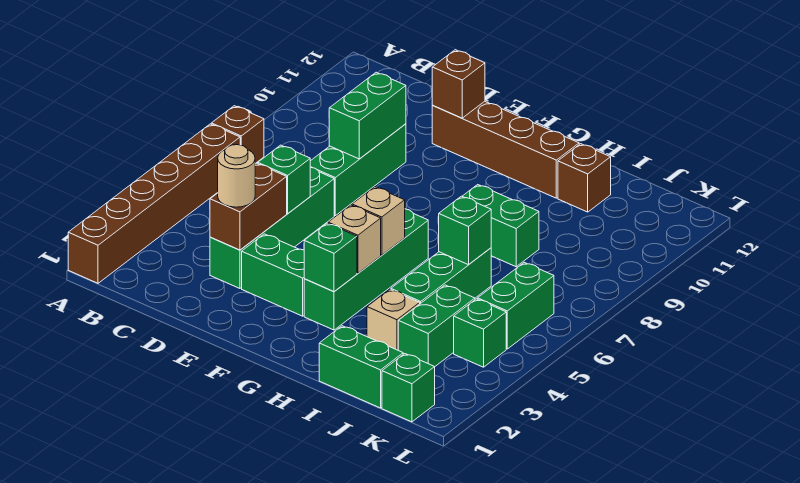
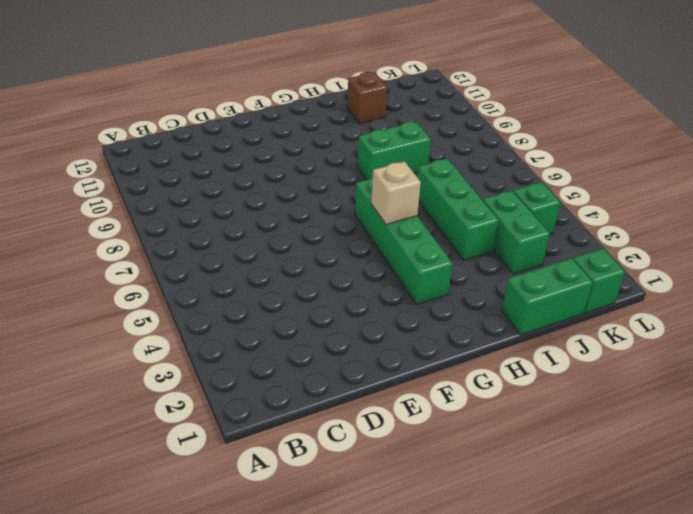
none -> brown brick A1:A6 level 1
none -> brown brick A7 level 1
none -> green brick D3:D6 level 1

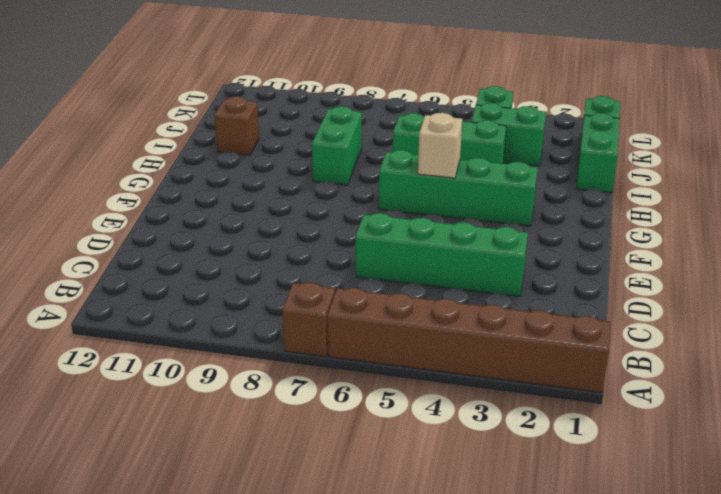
none -> green brick D7:D9 level 1
none -> green brick E3:F3 level 1
none -> brown brick E11:H11 level 1

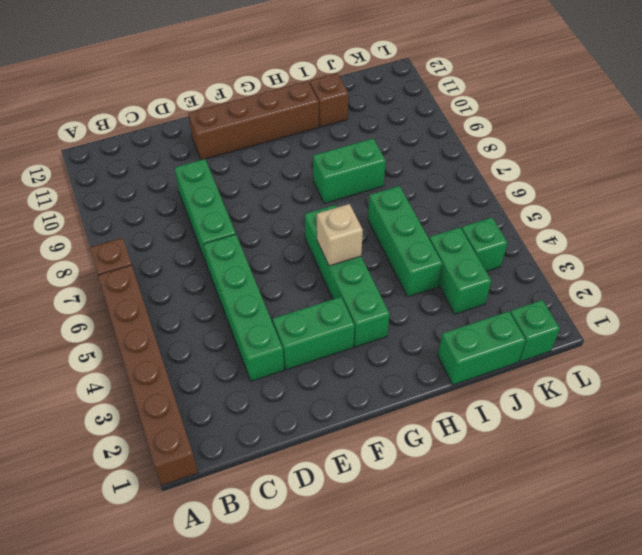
none -> tan brick I3 level 1
none -> green brick K5:K6 level 1
none -> brown brick D3:D4 level 2

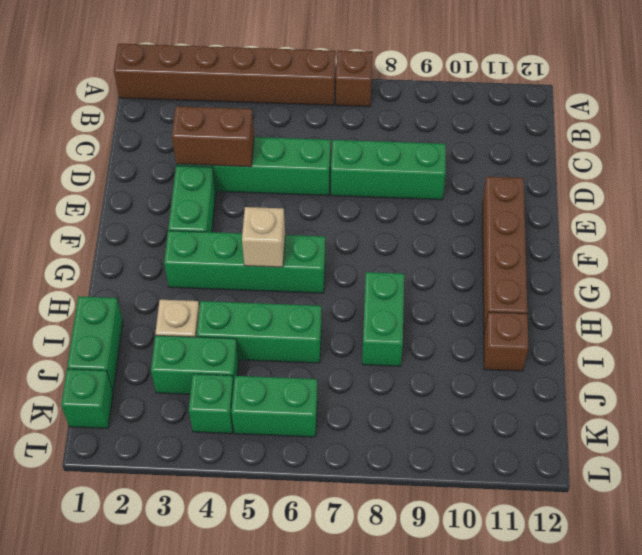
none -> green brick D5 level 2
none -> green brick D8:D9 level 2
none -> brown brick E11 level 2

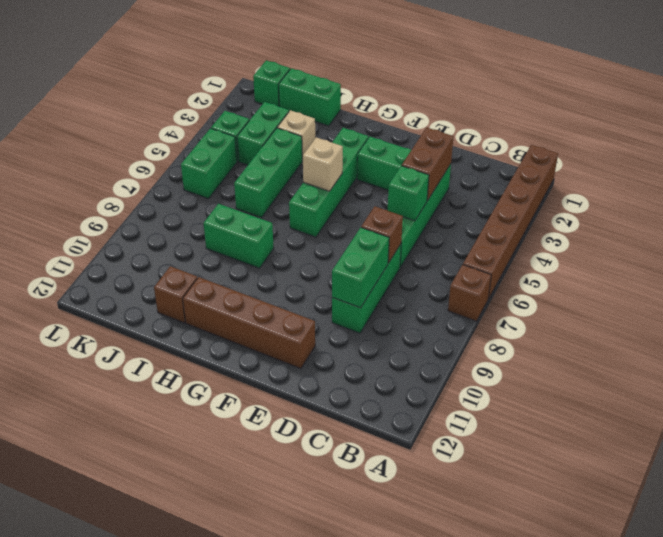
brown brick D7 level 2 -> brown brick E11 level 2
none -> green brick G3 level 2
none -> tan brick G4 level 2
none -> green brick I6 level 2

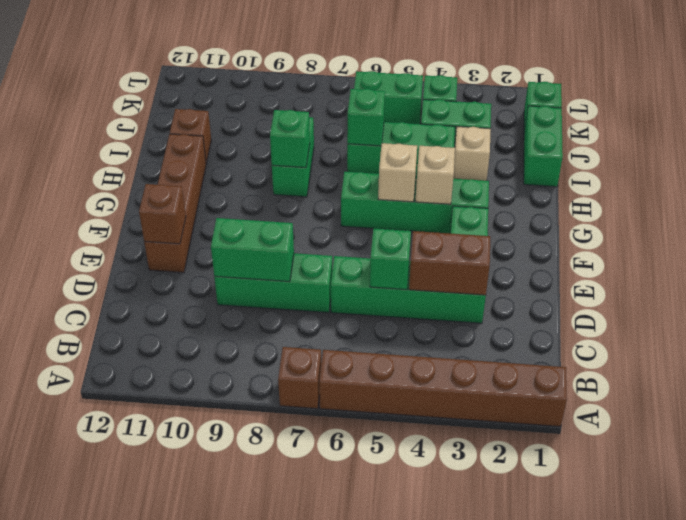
green brick H8 level 2 -> green brick G3 level 2
none -> tan round brick D3 level 3

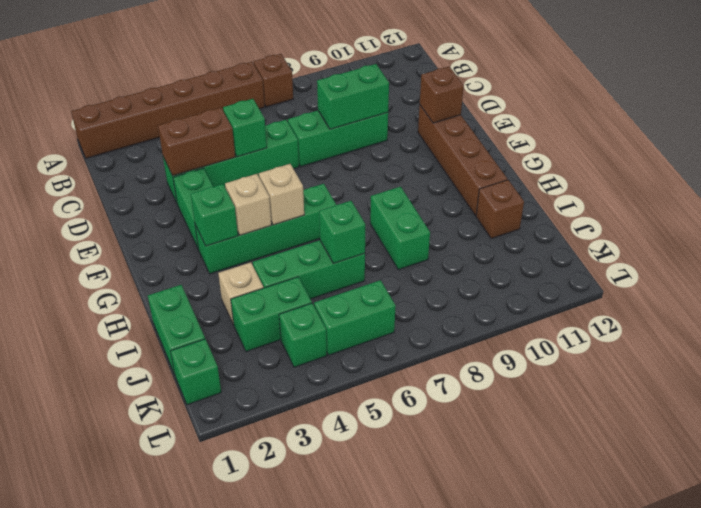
none -> tan round brick D3 level 3

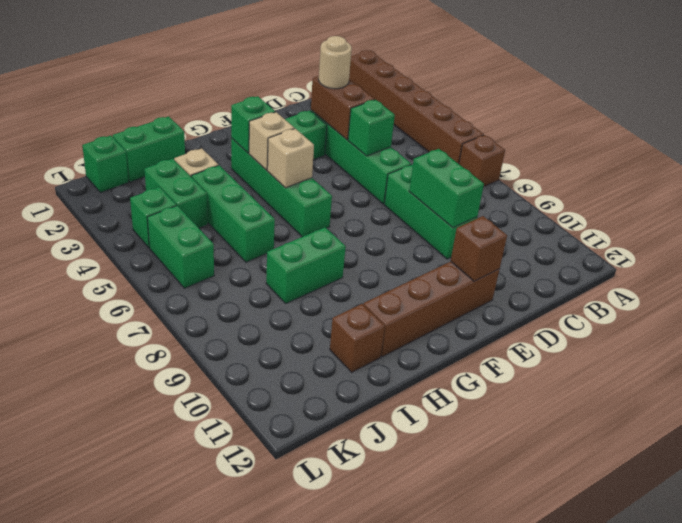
none -> green brick I6 level 2

